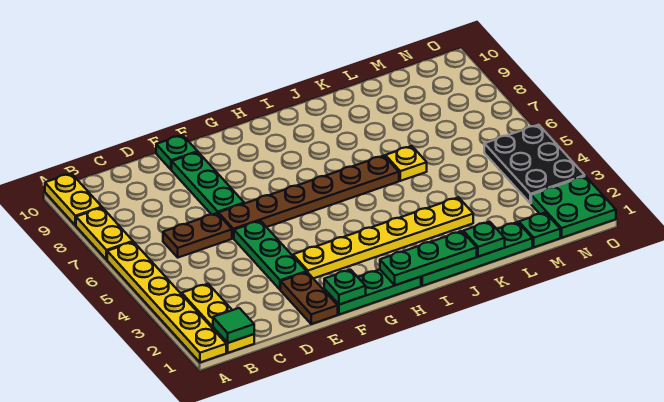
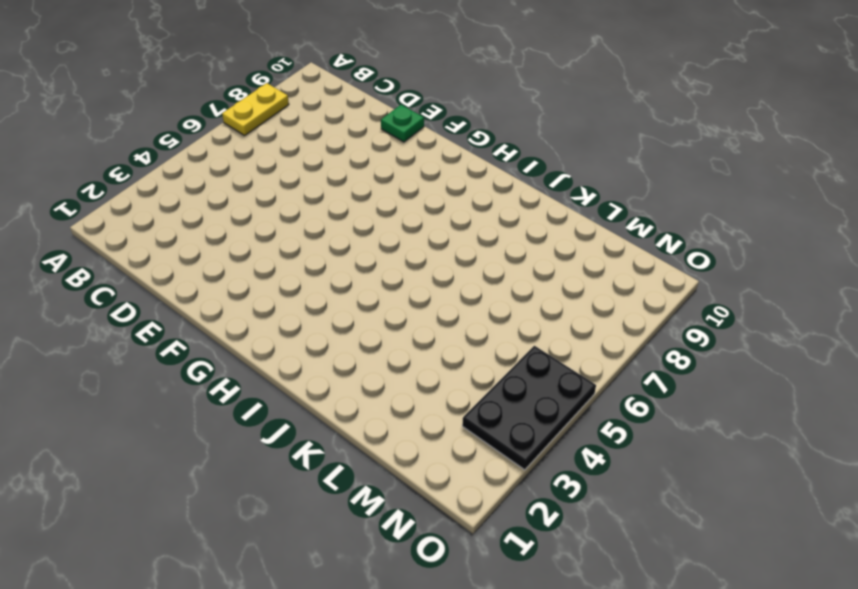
none -> yellow plate A1:A6 level 1
none -> yellow plate A9:A10 level 1
none -> yellow plate B1:B3 level 1

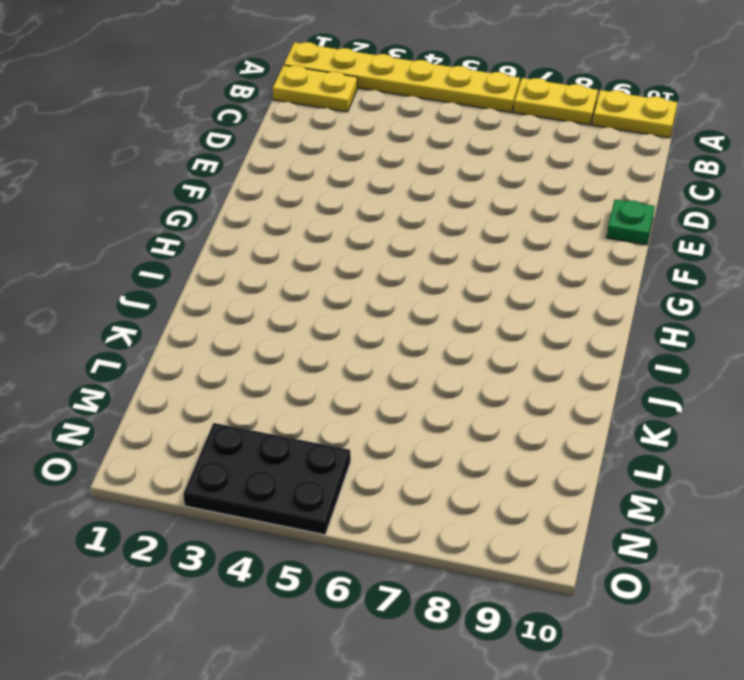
yellow plate B1:B2 level 1 -> yellow plate B1:B3 level 1
none -> brown plate C6:D6 level 1
none -> brown plate E1:E2 level 1
none -> green plate E3:E5 level 1

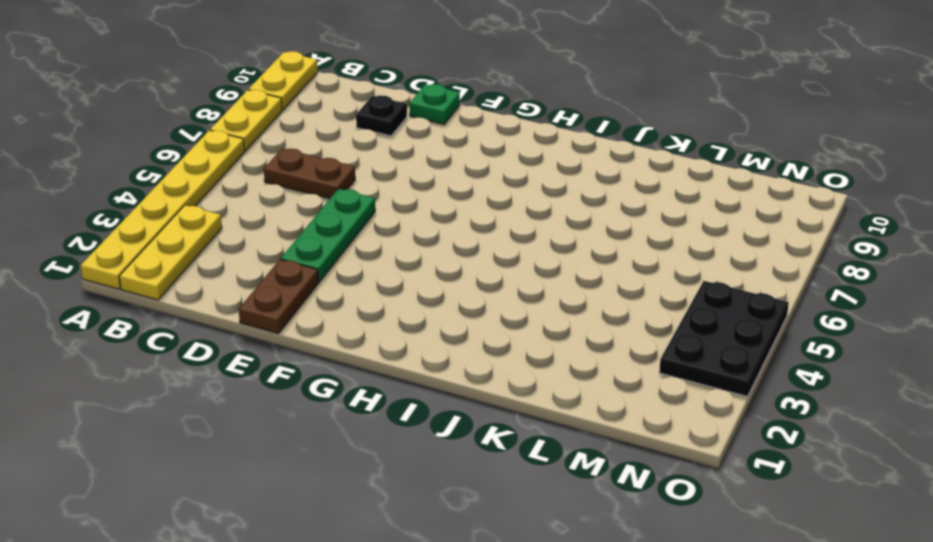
black plate D9 level 1 -> none
none -> brown plate E6:J6 level 1
none -> green plate E7:E9 level 1
none -> green plate F1:H1 level 1

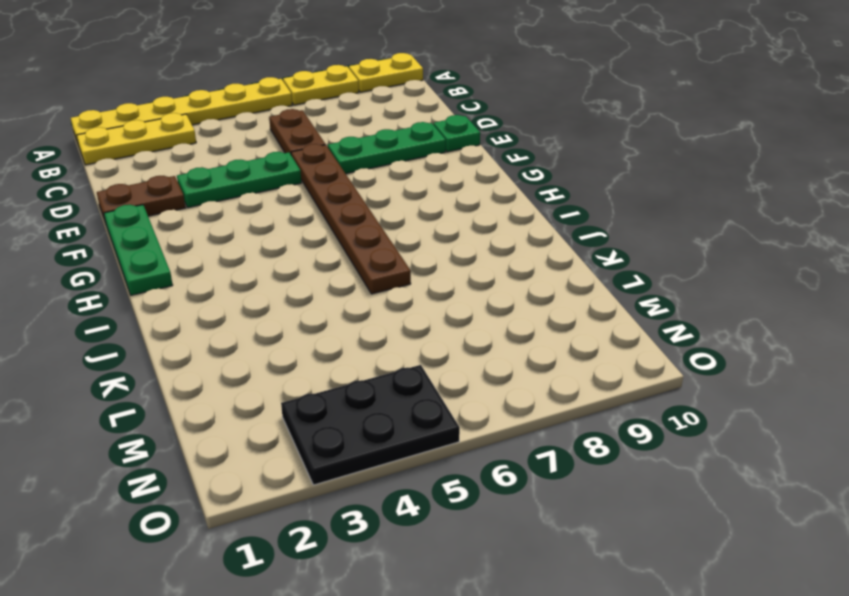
none -> yellow plate F3:K3 level 1
none -> green plate I1:L1 level 1
none -> yellow plate K6 level 1

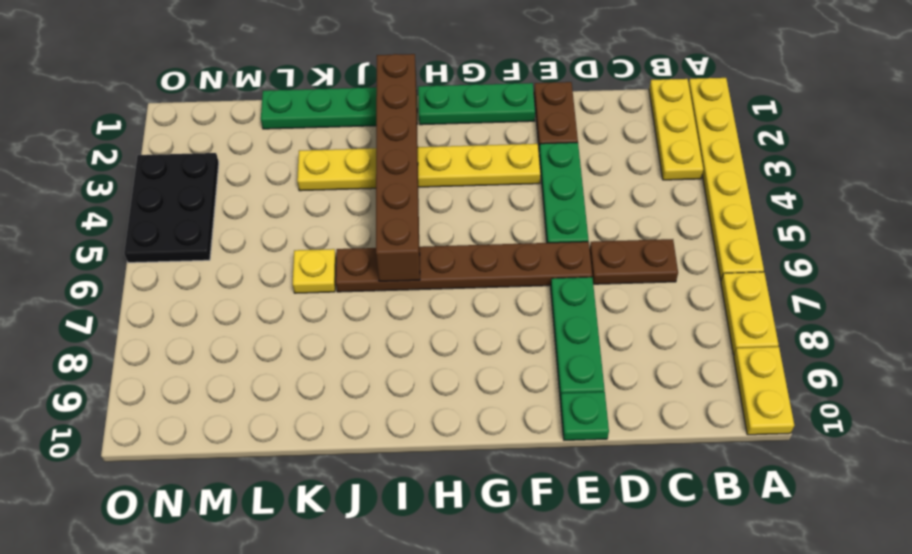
brown brick I1:I6 level 2 -> green plate H1:J1 level 2
none -> green plate M1 level 1
none -> green plate N1:O2 level 1
none -> green tile B1 level 2

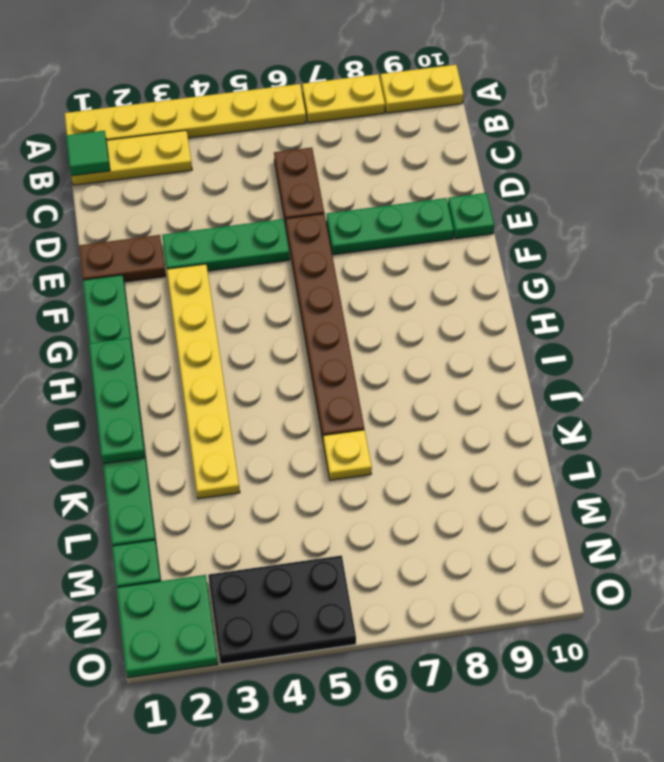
none -> green plate F1 level 2
none -> green plate K1 level 2

